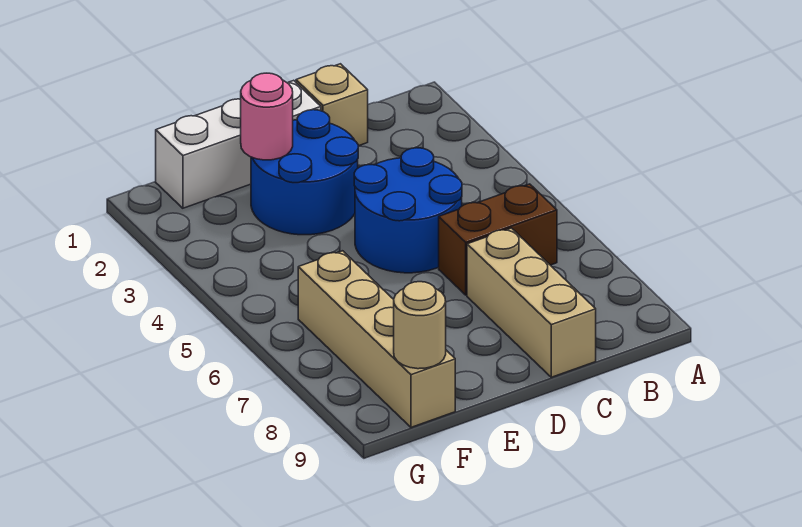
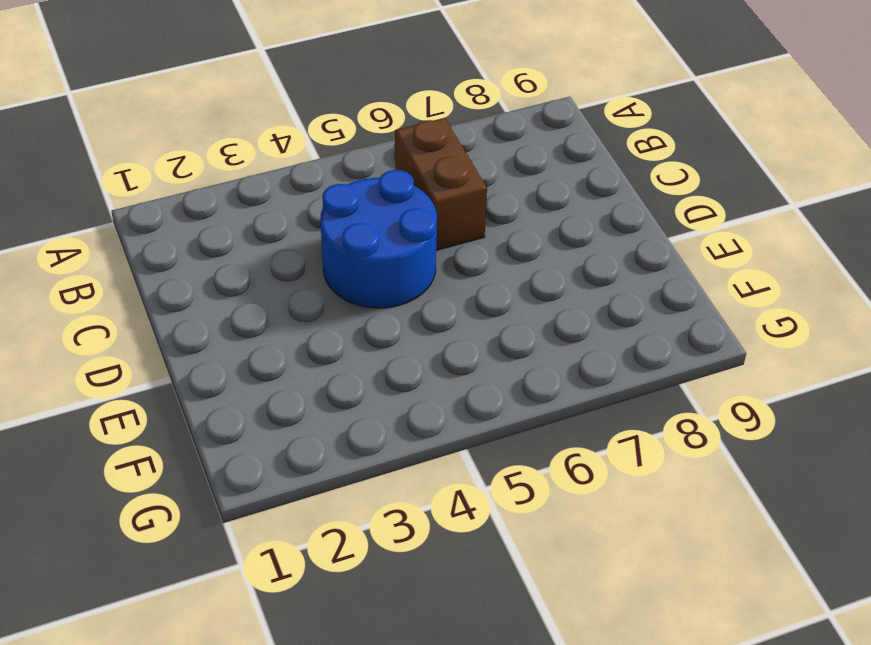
none -> tan brick C1 level 1
none -> tan brick C7:C9 level 1

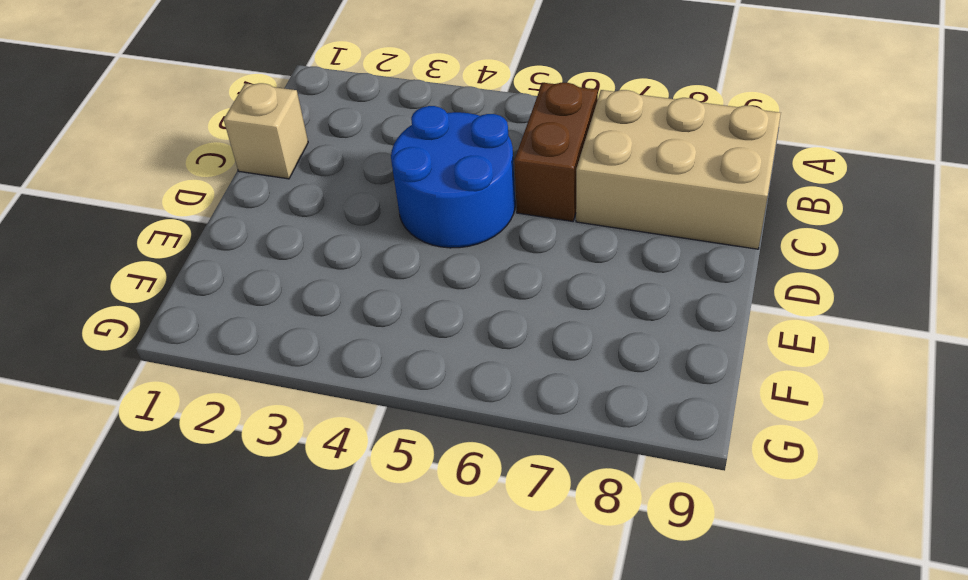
tan brick B7:C9 level 1 -> tan brick C7:C9 level 1
none -> white brick D1:F1 level 1
none -> blue round brick D2:E3 level 1

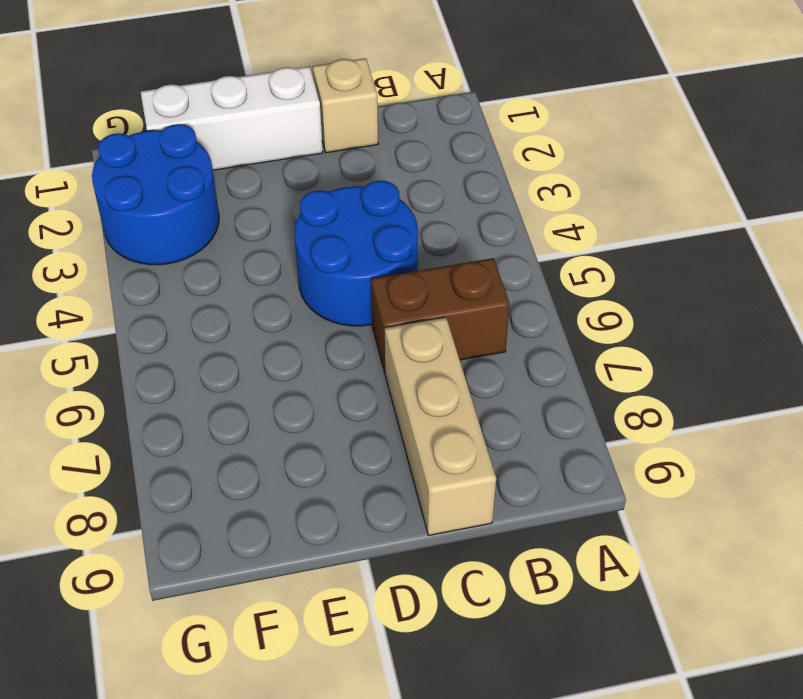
blue round brick F2:G3 level 1 -> blue round brick D2:E3 level 1
none -> tan brick F6:F9 level 1
none -> pink round brick E2 level 2

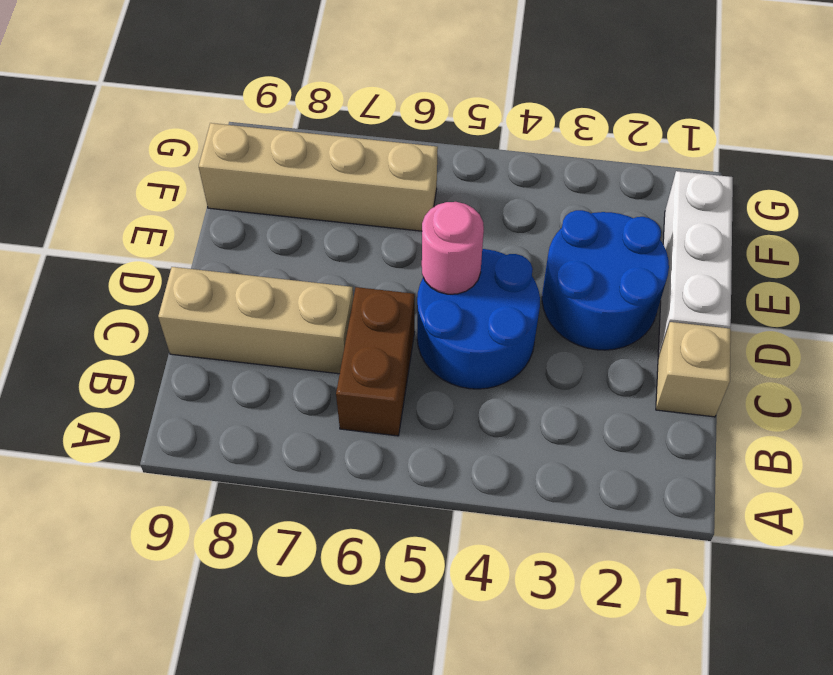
pink round brick D5 level 2 -> pink round brick E2 level 2
none -> tan round brick F9 level 2

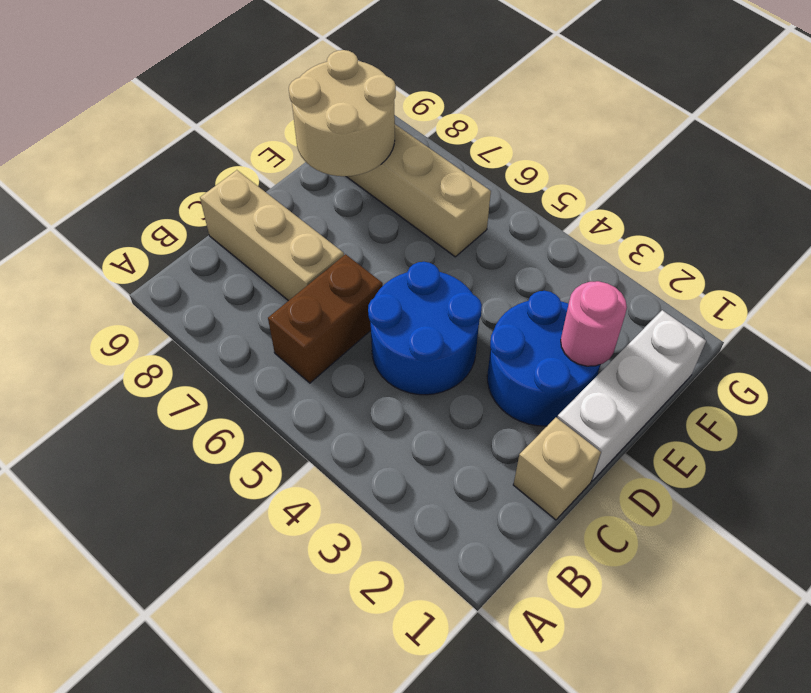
tan round brick E8:F9 level 2 -> tan round brick F9 level 2

